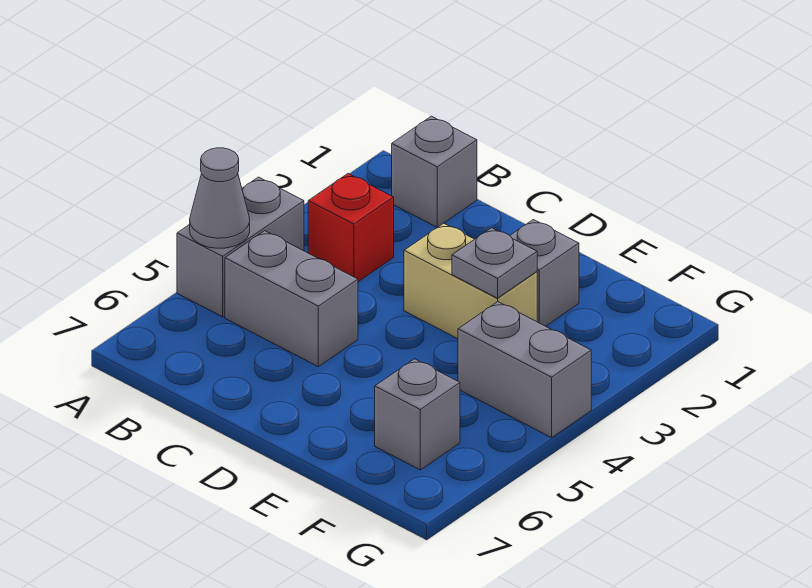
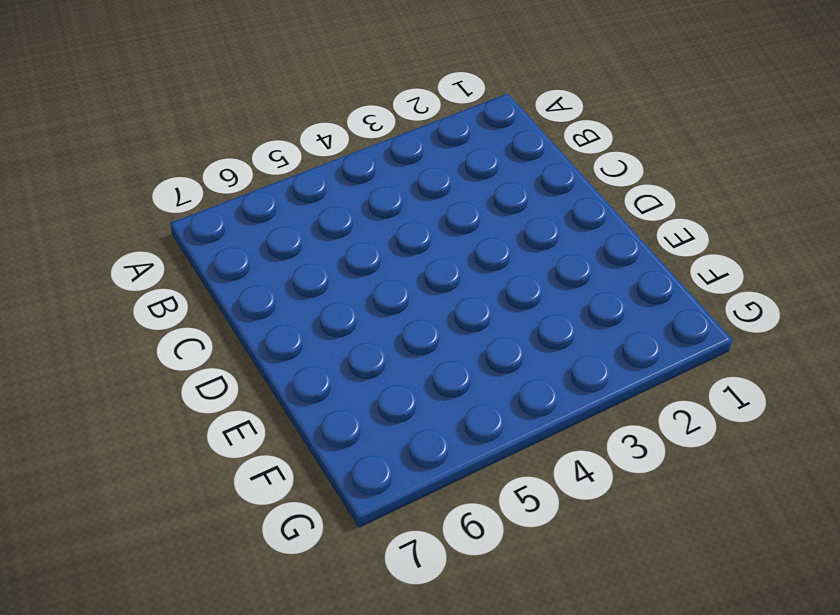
none -> grey brick A4:A5 level 1
none -> grey brick B1 level 1

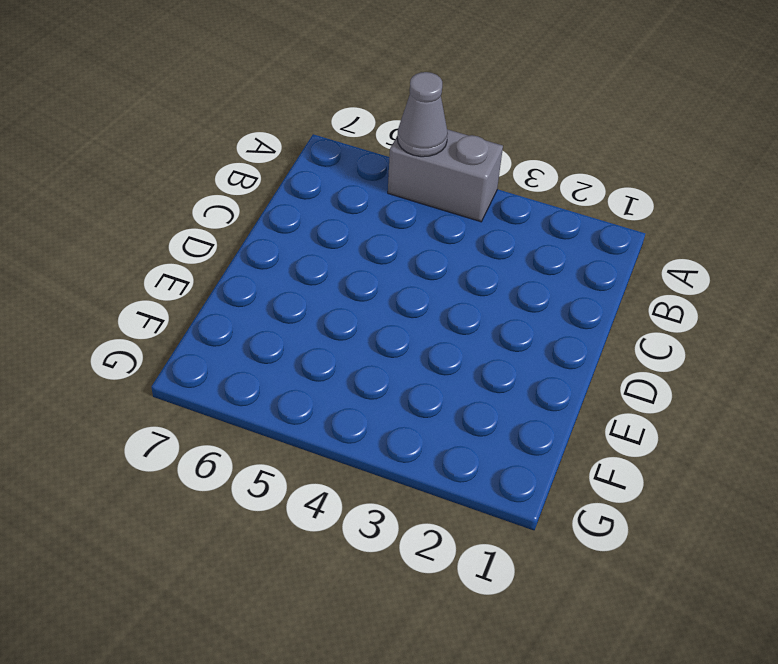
none -> grey brick B1 level 1
none -> red brick B3 level 1

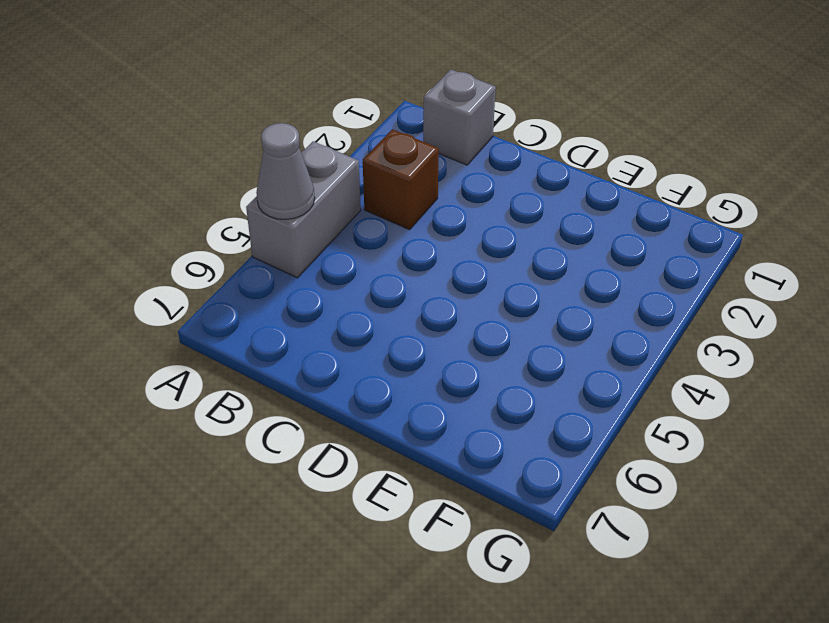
brown brick B3 level 1 -> red brick B3 level 1
none -> grey brick B5:C5 level 1
none -> tan brick D3:E3 level 1

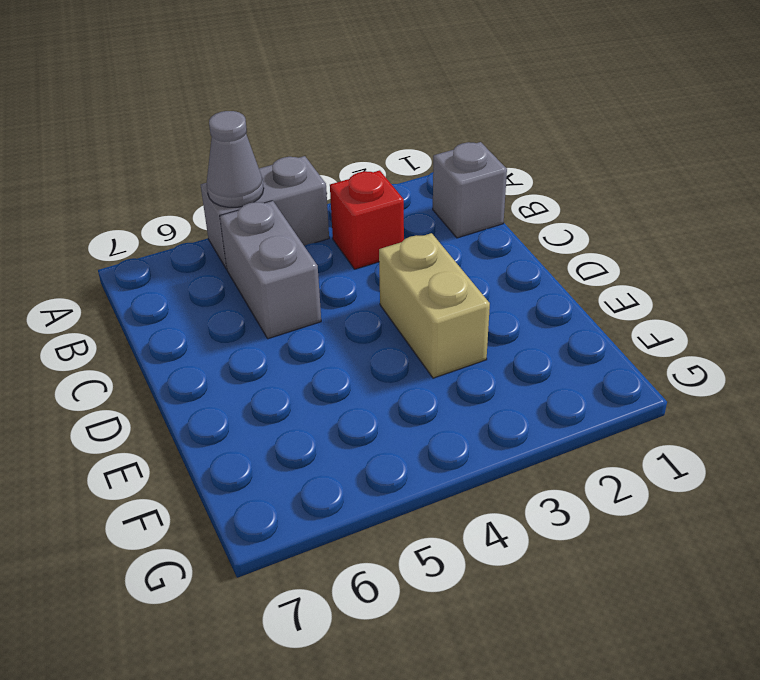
none -> grey brick E2 level 1
none -> grey brick F4:G4 level 1

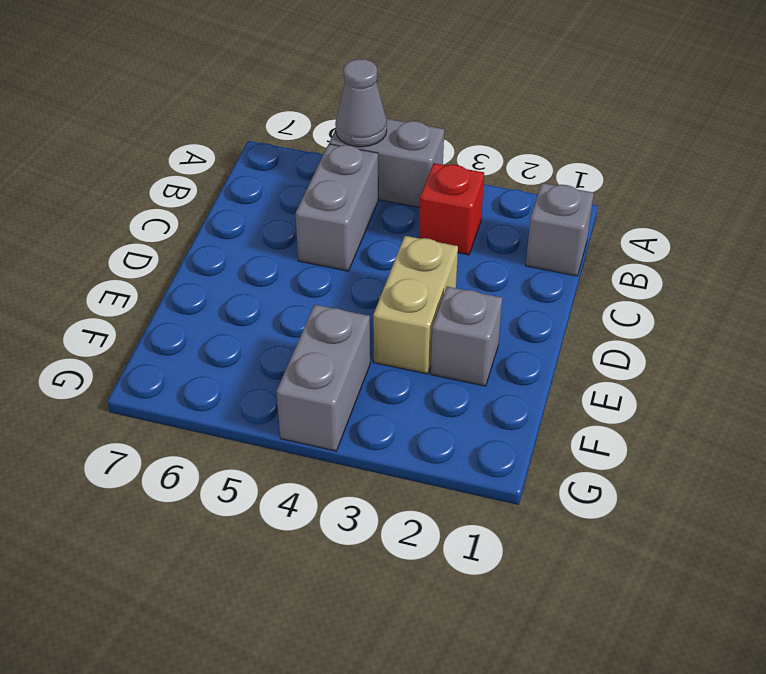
none -> grey brick F6 level 1
none -> grey plate E3 level 2

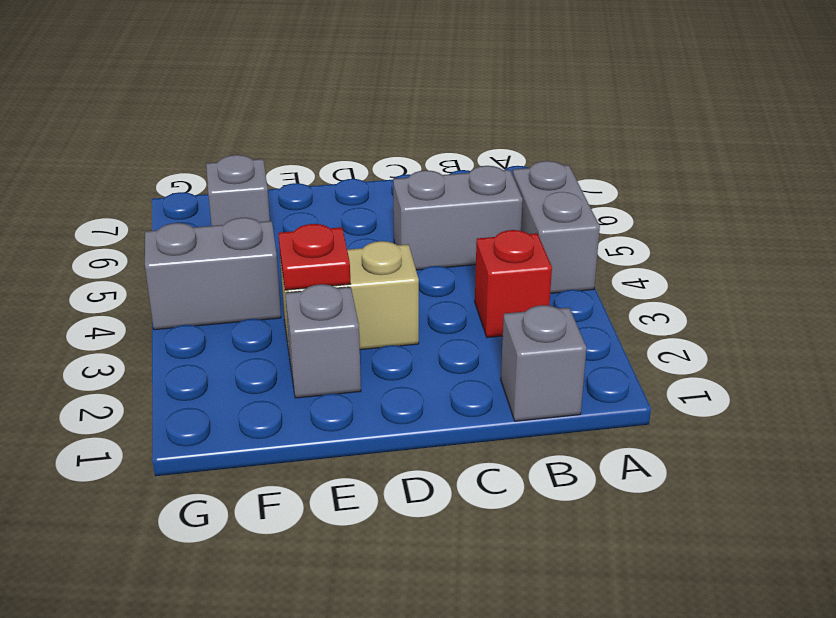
red plate E3 level 2 -> grey plate E3 level 2
none -> grey cone A5 level 2

